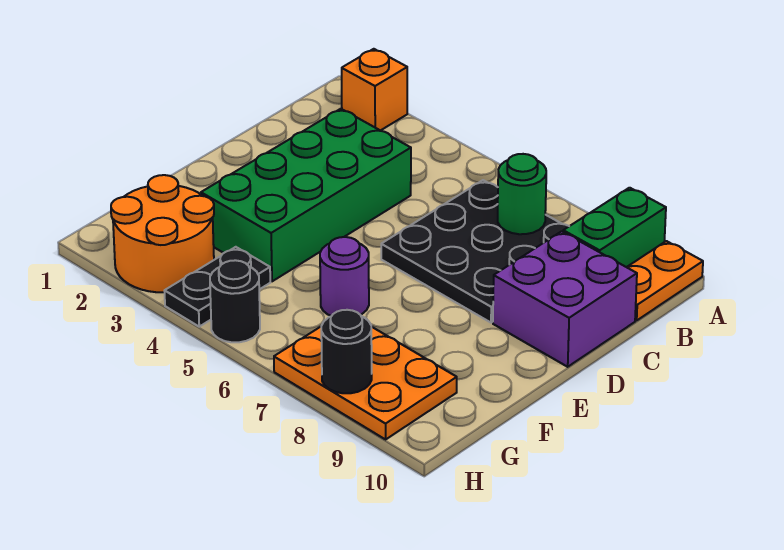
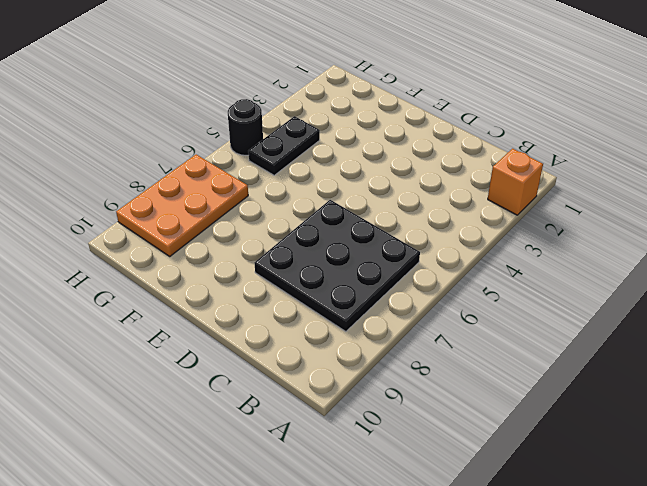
black plate G4:G5 level 1 -> black plate G4:H4 level 1
none -> green brick A9:B9 level 1
none -> orange plate A10:B10 level 1
none -> green brick C3:F4 level 1

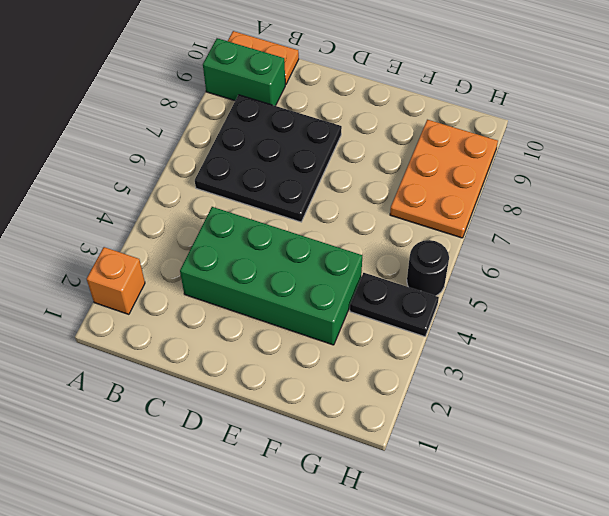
none -> purple brick C9:D10 level 1
none -> purple round brick F6 level 1
none -> orange round brick G2:H3 level 1

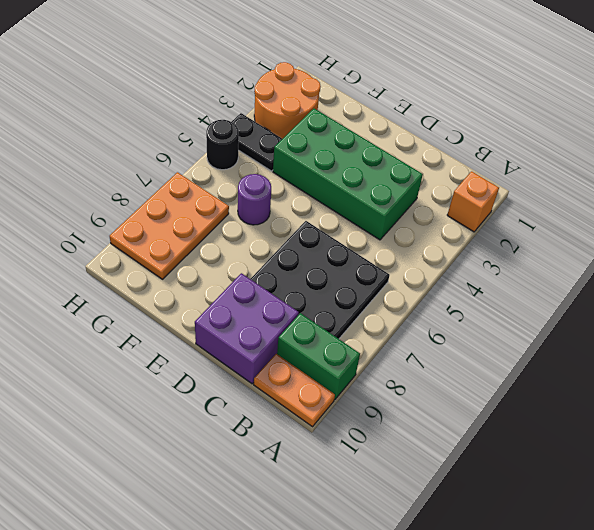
none -> green round brick B7 level 2
none -> black round brick H8 level 2

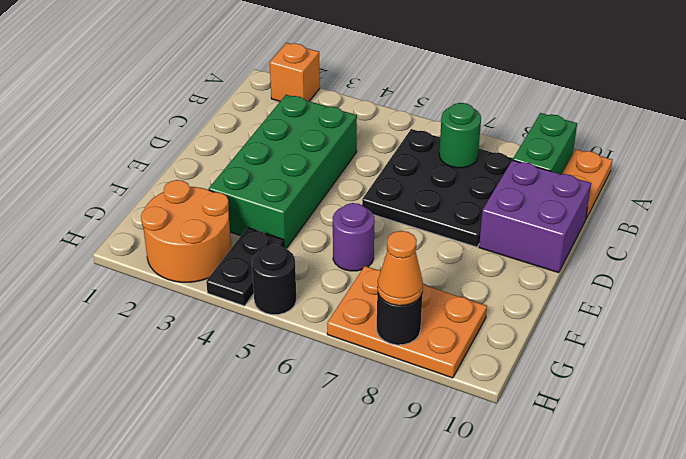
orange cone H8 level 3 -> none

